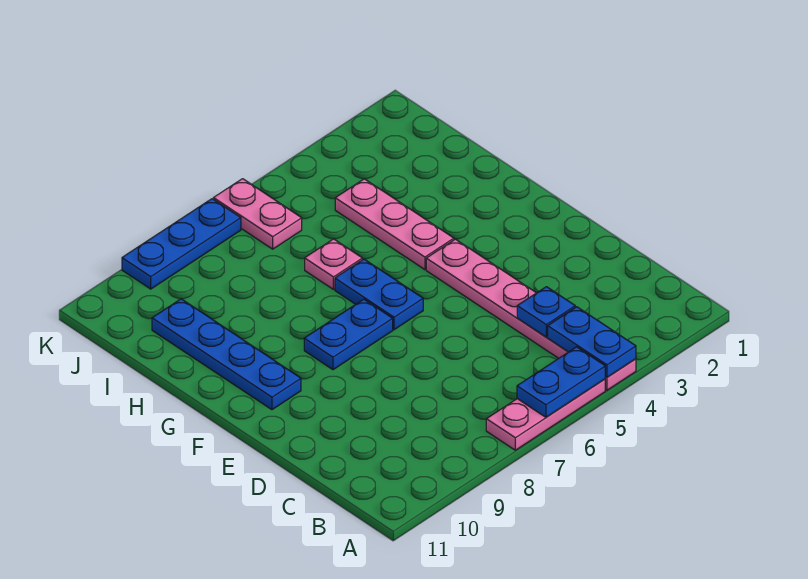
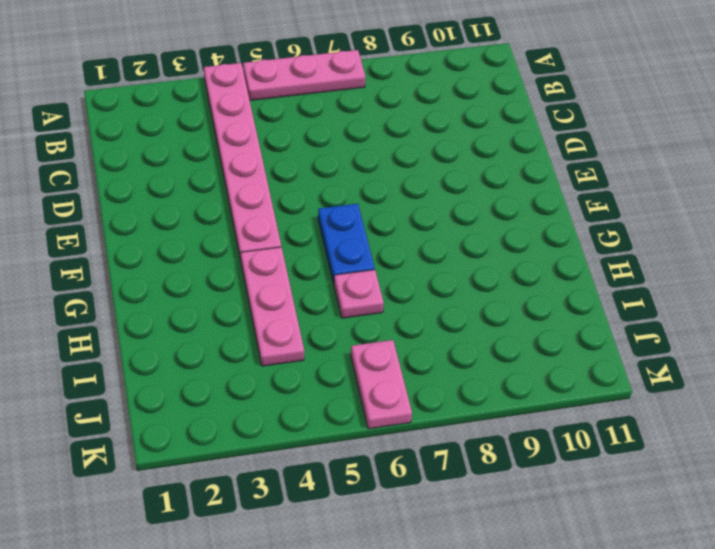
none -> blue plate F7:F8 level 1
none -> blue plate F10:I10 level 1
none -> blue plate K7:K9 level 1

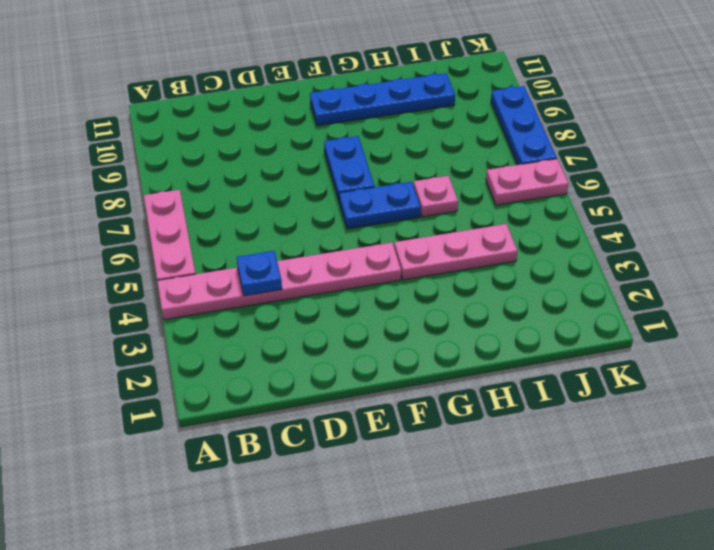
none -> blue plate A4:B4 level 2
none -> blue plate A5:A6 level 2

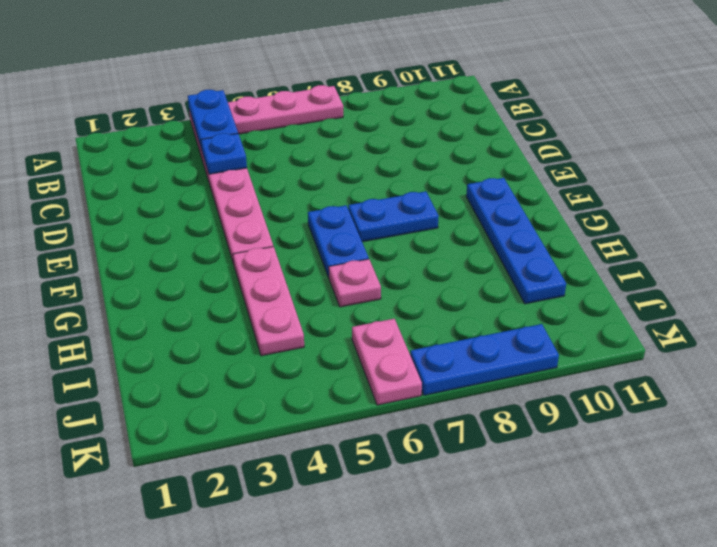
none -> blue plate A5:A6 level 2

